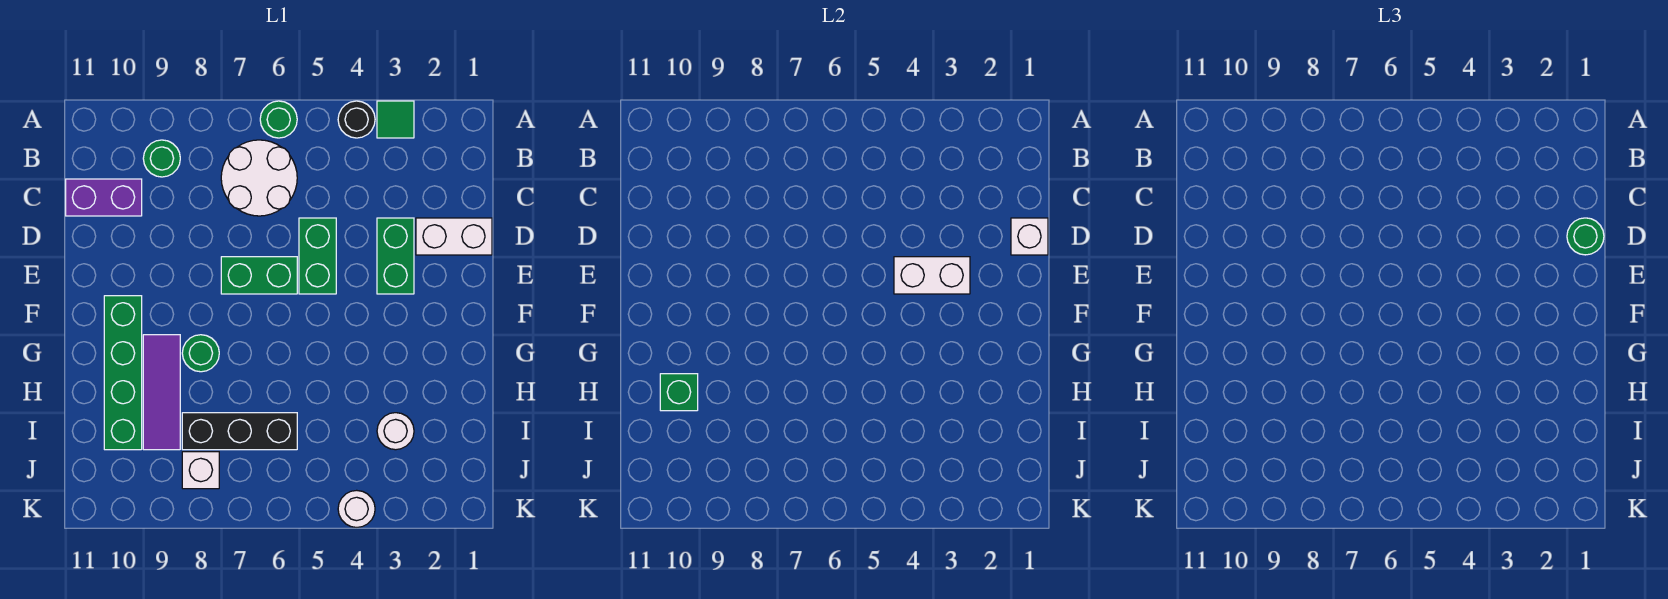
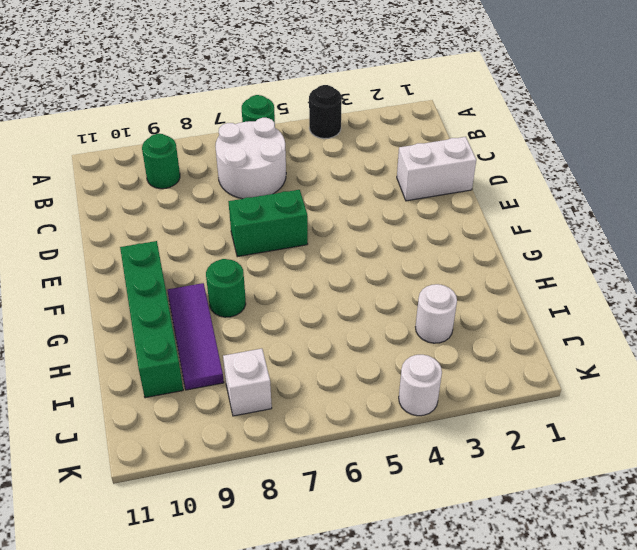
none -> green tile A3 level 1
none -> purple brick C10:C11 level 1
none -> green brick D3:E3 level 1

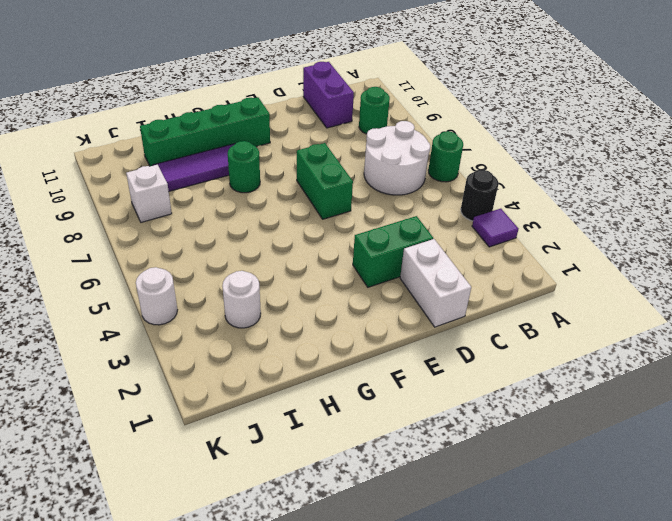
purple tile A3 level 1 -> green tile A3 level 1
none -> green brick D5:E5 level 1
none -> black brick I6:I8 level 1
none -> white brick D1 level 2

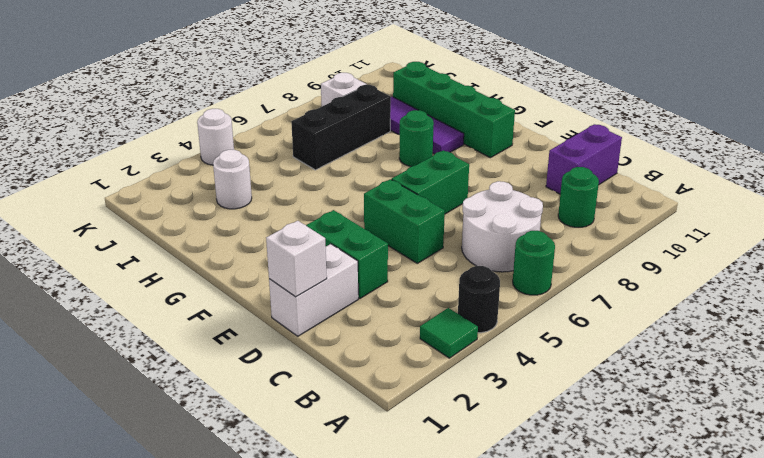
none -> white brick E3:E4 level 2
none -> green brick H10 level 2
none -> green round brick D1 level 3

